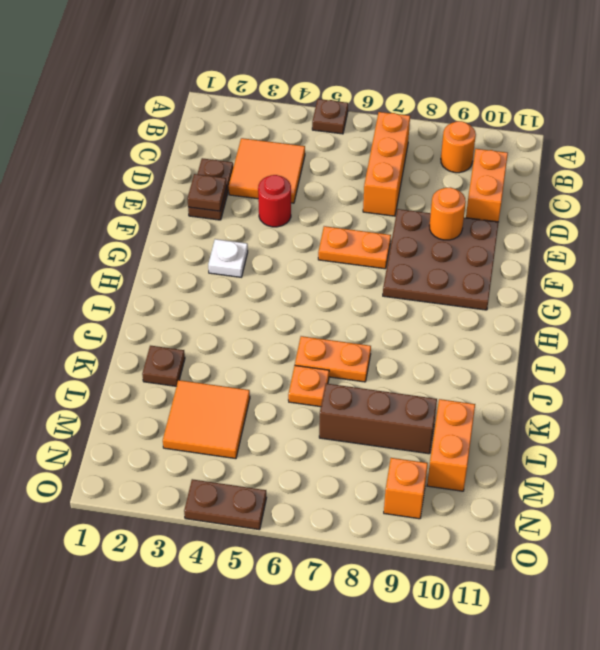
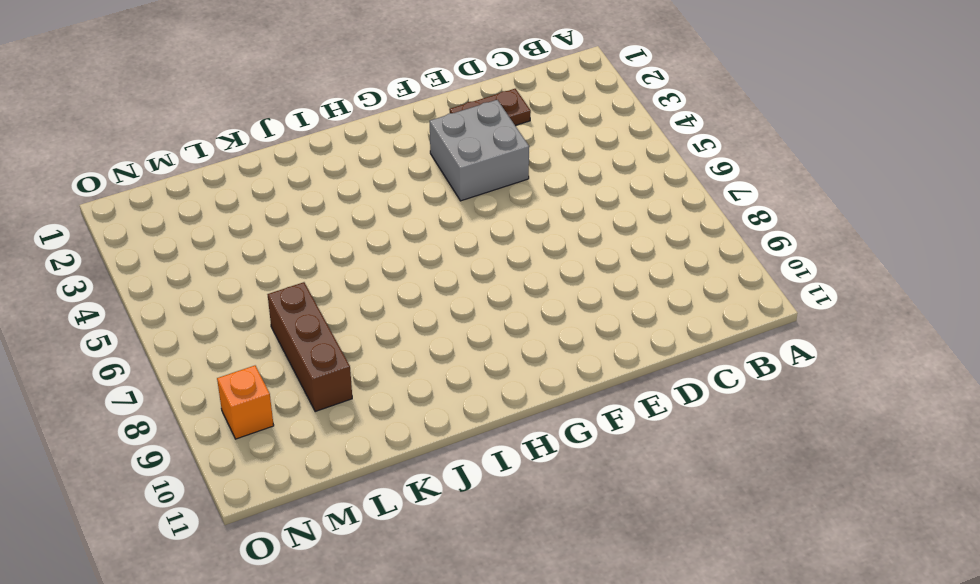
grey brick E3:F4 level 1 -> red round brick E4 level 1
none -> brown plate A5 level 1
none -> orange brick B7:D7 level 1
none -> orange round brick B9 level 1

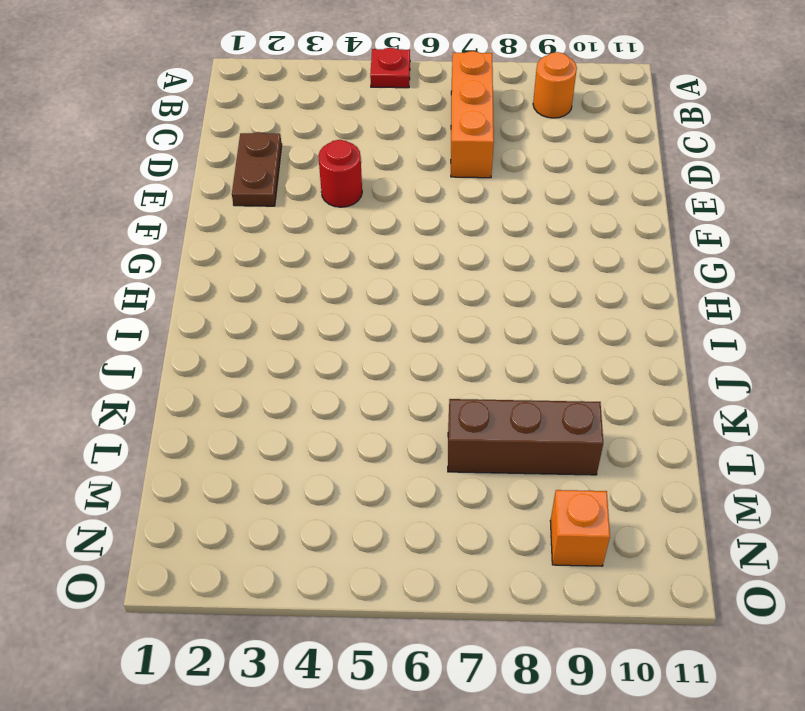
red plate A5 level 1 -> brown plate A5 level 1
none -> orange tile C3:D4 level 1
none -> orange brick C10:D10 level 1
none -> brown plate E8:G10 level 1

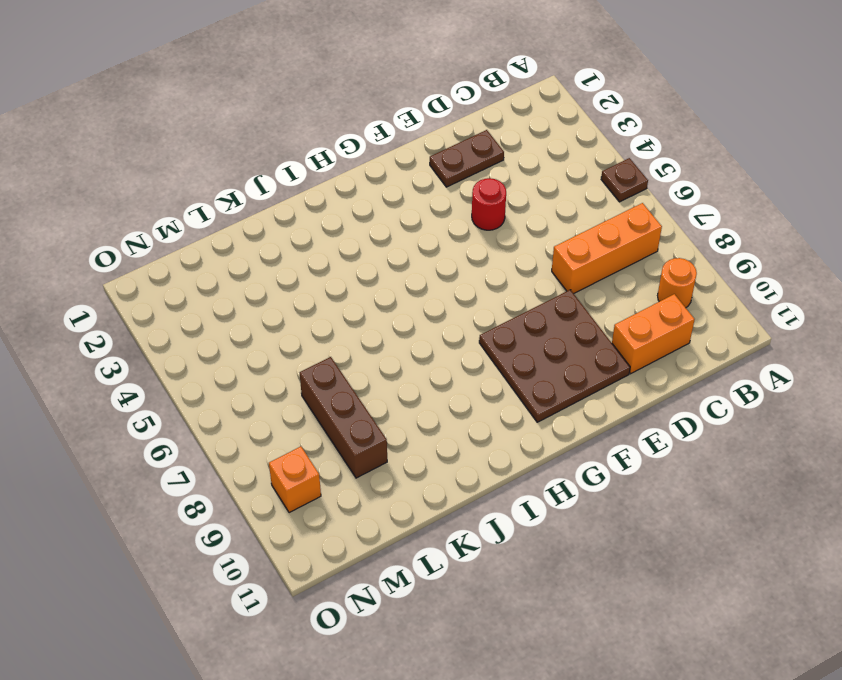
none -> orange tile C3:D4 level 1
none -> orange plate F6:F7 level 1
none -> white plate G3 level 1

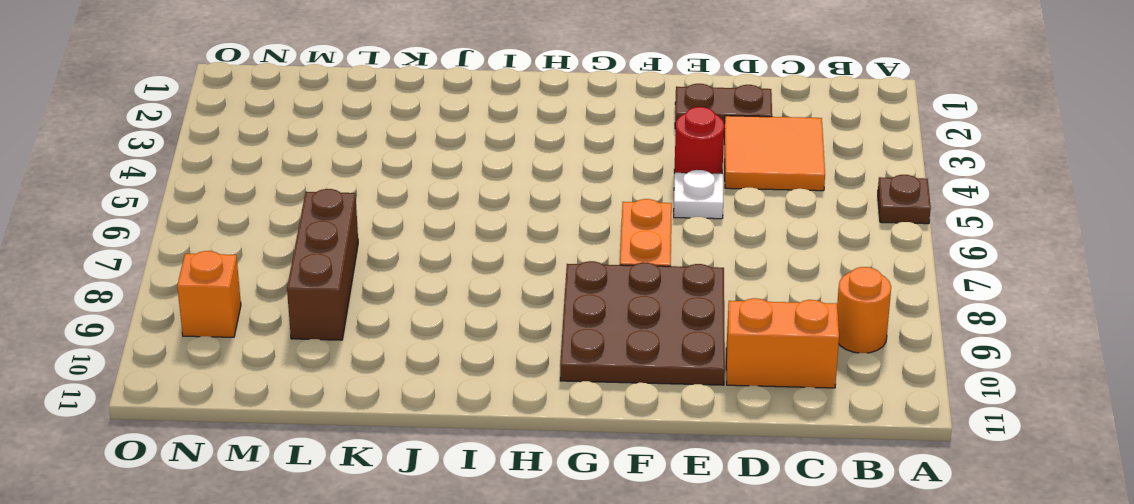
white plate E5 level 1 -> white plate G3 level 1
none -> orange brick B7:D7 level 1
none -> orange plate J6:J7 level 1
none -> brown plate K2 level 1

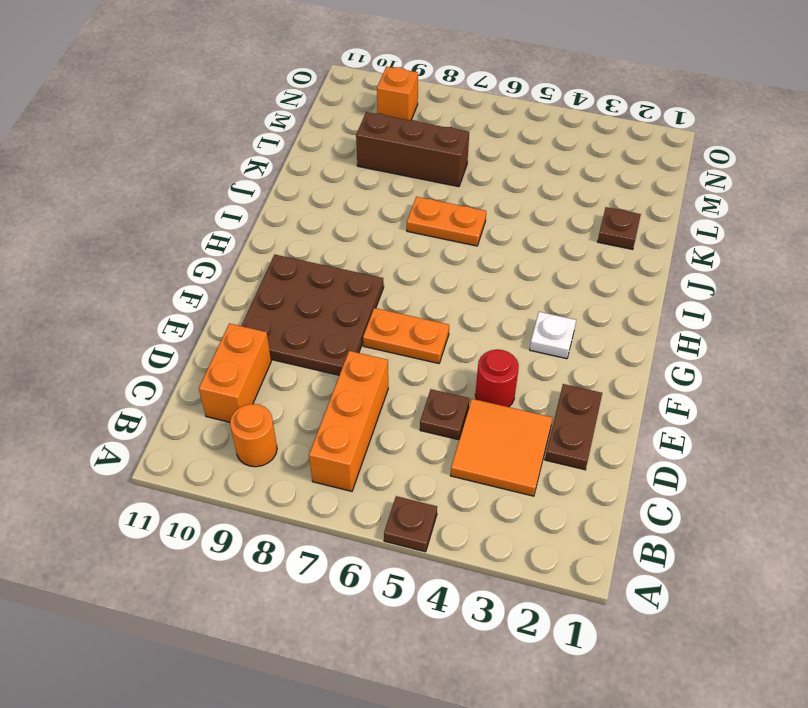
brown plate D5 level 1 -> brown plate E2 level 2
none -> orange plate K6 level 1
none -> orange tile L3:M4 level 1
none -> orange brick L10:M10 level 1

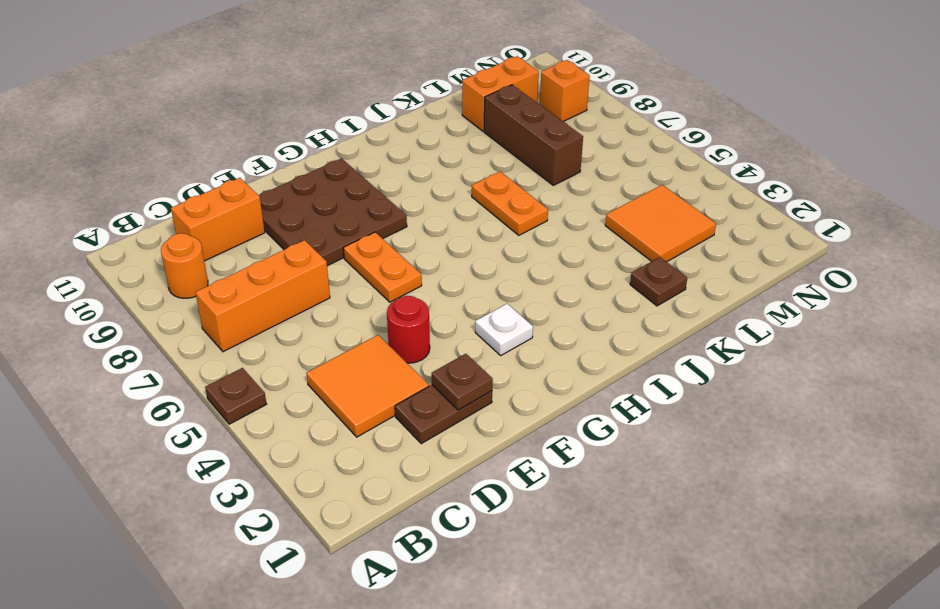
none -> orange plate K6 level 1
none -> brown plate O4:O5 level 1
none -> orange round brick E9 level 2

